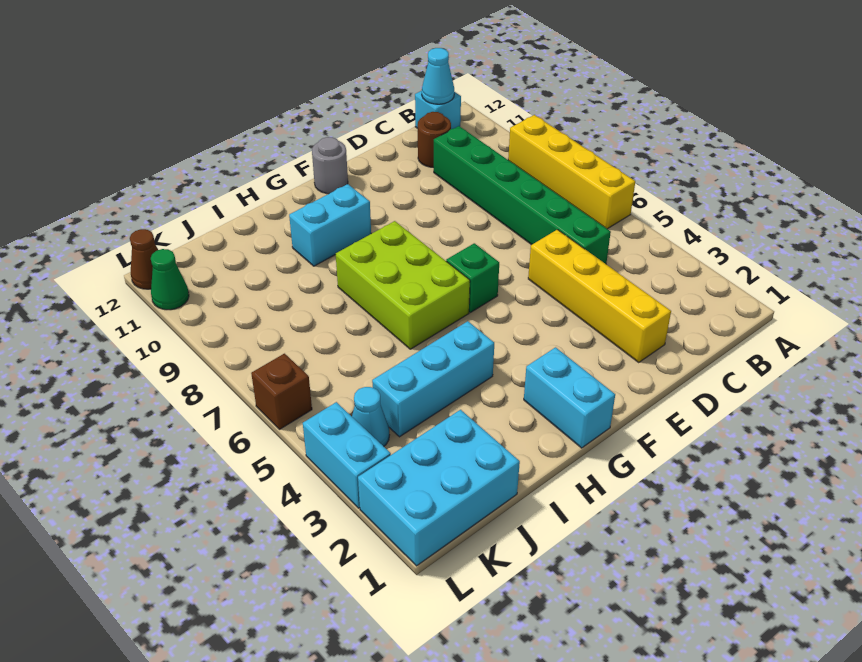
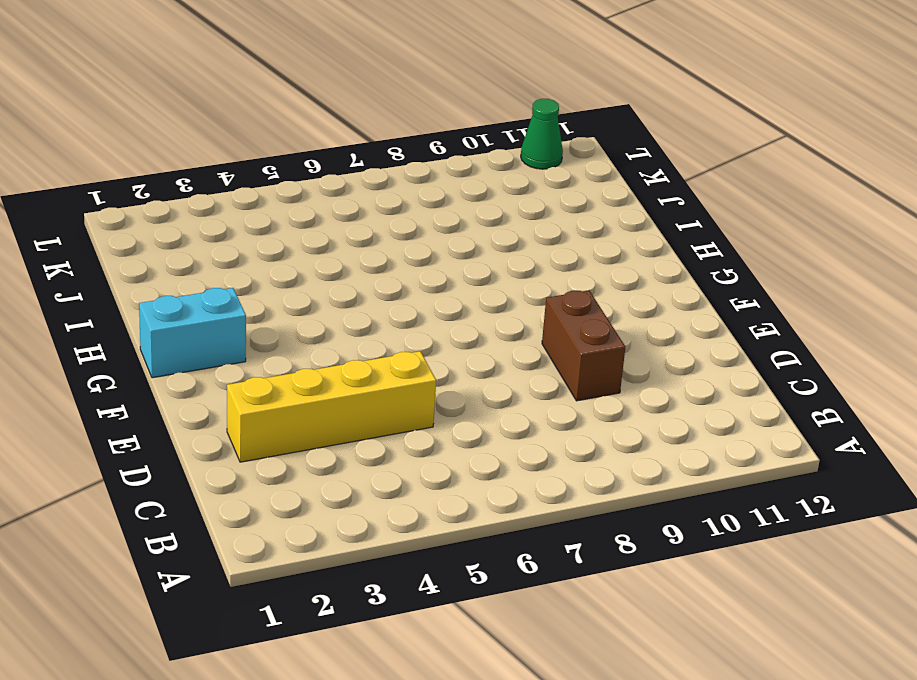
brown brick D9:E9 level 1 -> none
none -> yellow brick A6:A9 level 1
none -> cyan brick B12 level 1
none -> green brick C5:C10 level 1

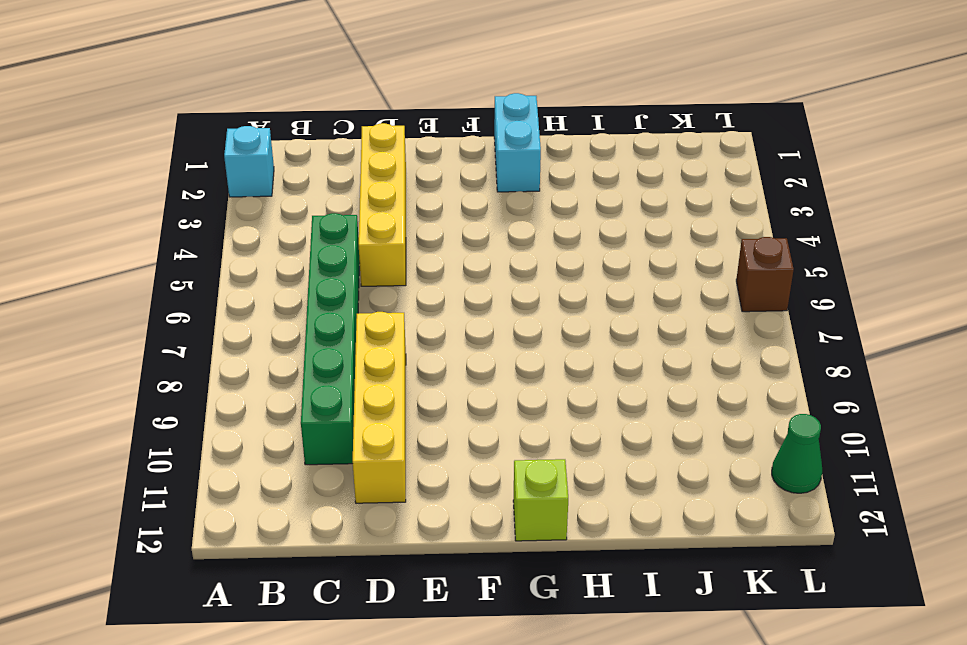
cyan brick A2 level 1 -> cyan brick B12 level 1
yellow brick D8:D11 level 1 -> yellow brick A6:A9 level 1
lime brick G12 level 1 -> none
none -> brown round brick C11 level 1
none -> green brick F6 level 1
none -> grey round brick F12 level 1

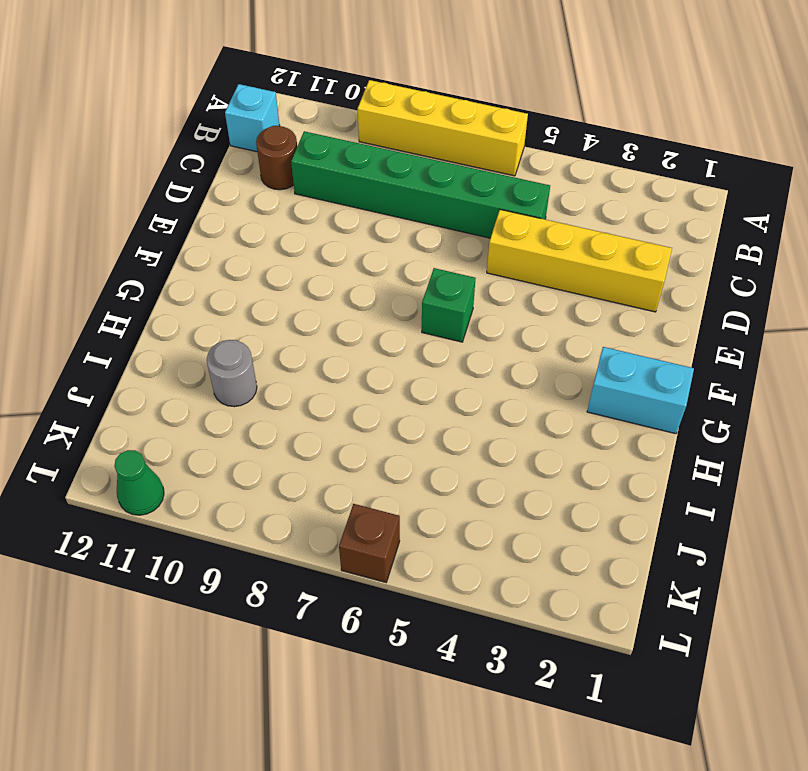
grey round brick I10 level 1 -> grey round brick F12 level 1
none -> lime brick G6:H8 level 1
none -> cyan brick G10:H10 level 1
none -> cyan brick H4:J4 level 1

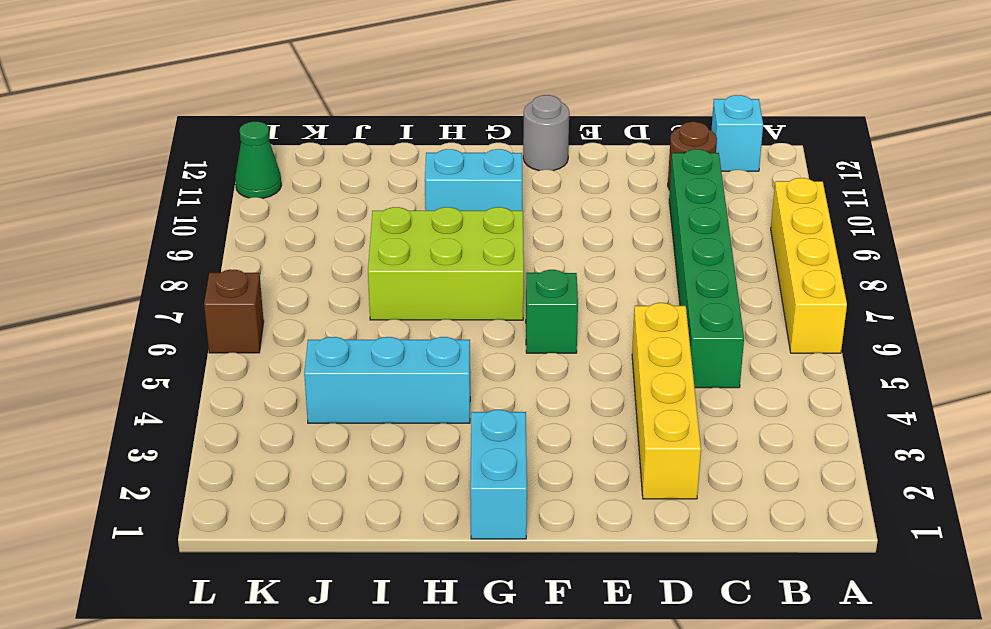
lime brick G7:I8 level 1 -> lime brick G6:H8 level 1
none -> cyan brick J1:L2 level 1
none -> cyan cone K4 level 1
none -> cyan brick L3:L4 level 1

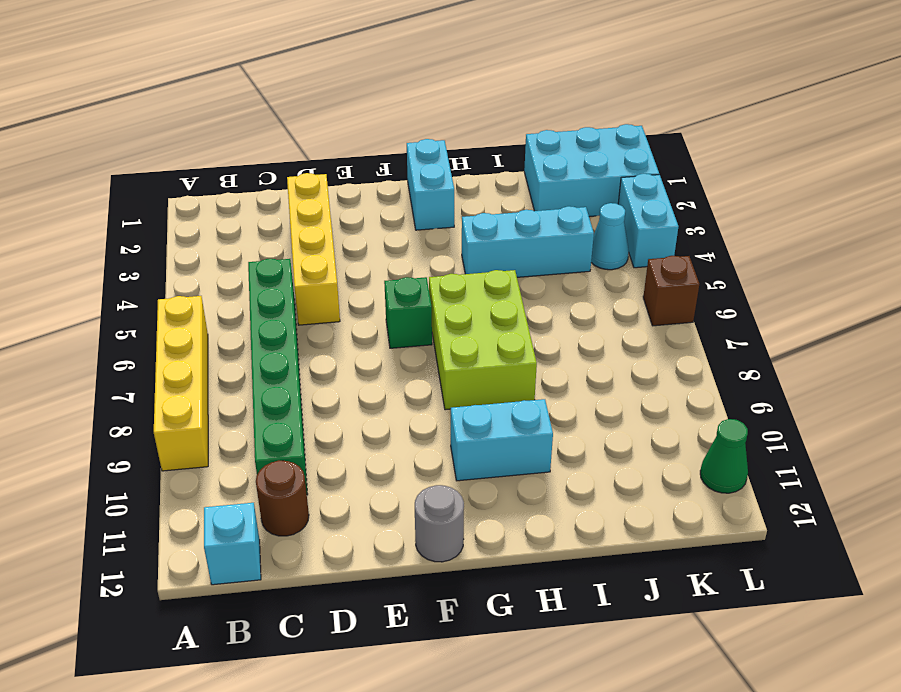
none -> brown cone L12 level 1
none -> cyan cone B12 level 2

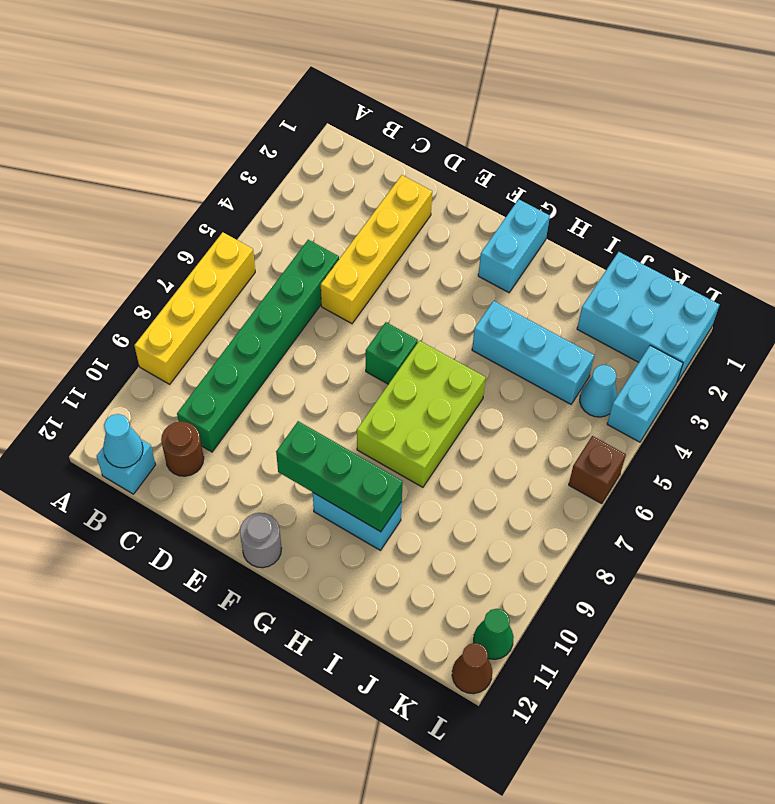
green brick F10:H10 level 2 -> none

